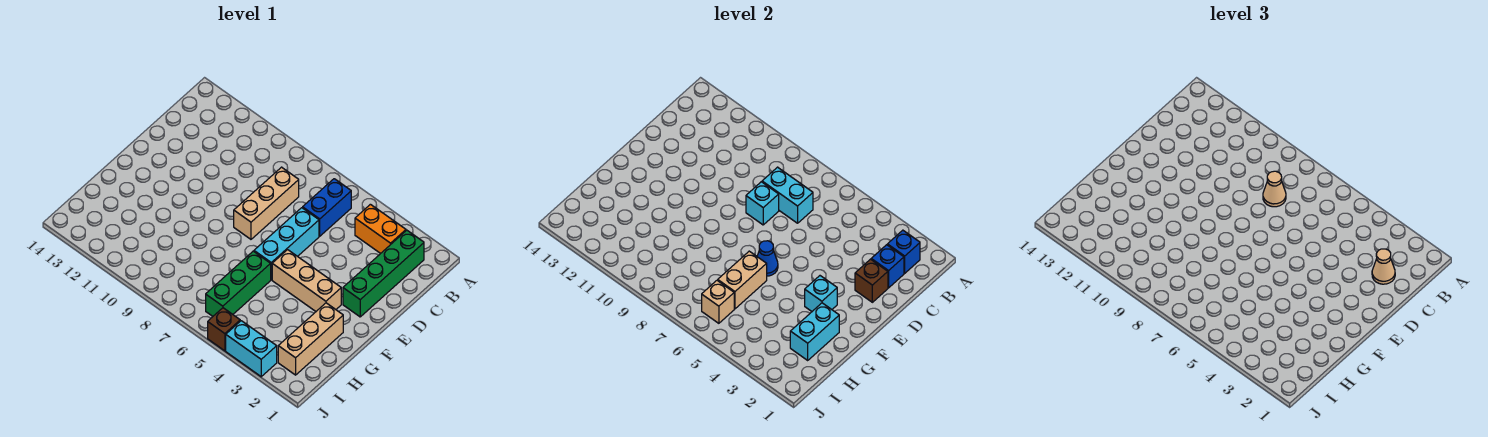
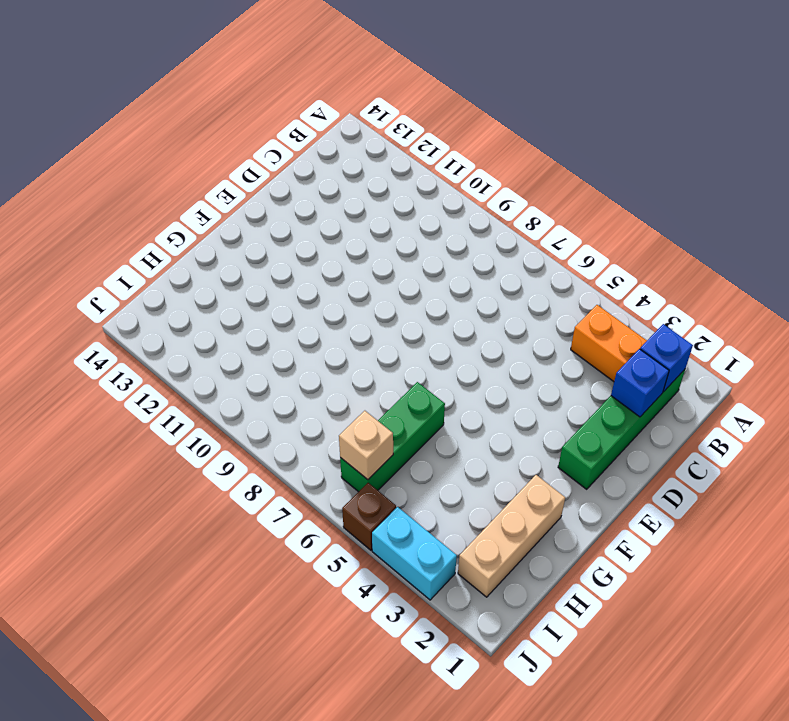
none -> blue brick B6:C6 level 1
none -> tan brick C8:E8 level 1
none -> cyan brick D6:F6 level 1

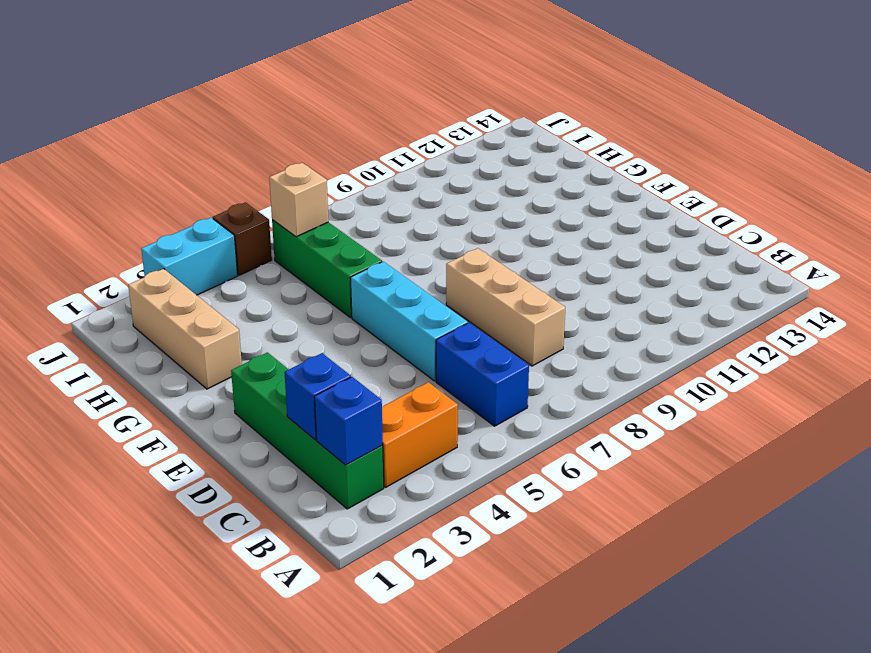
none -> tan brick F3:F5 level 1
none -> cyan brick C7:C8 level 2
none -> brown brick D2 level 2

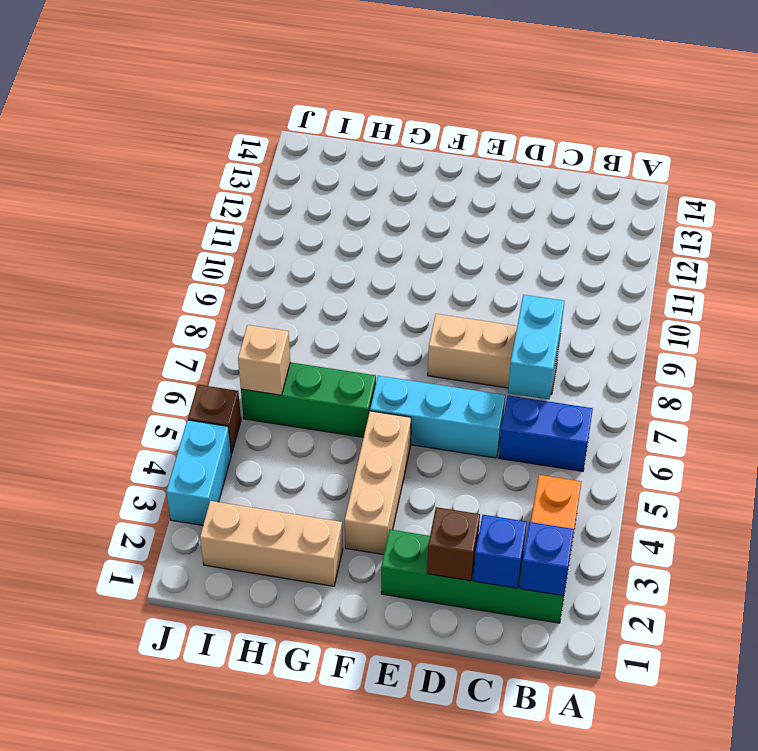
none -> cyan brick D8 level 2
none -> cyan brick F3 level 2
none -> blue cone F6 level 2

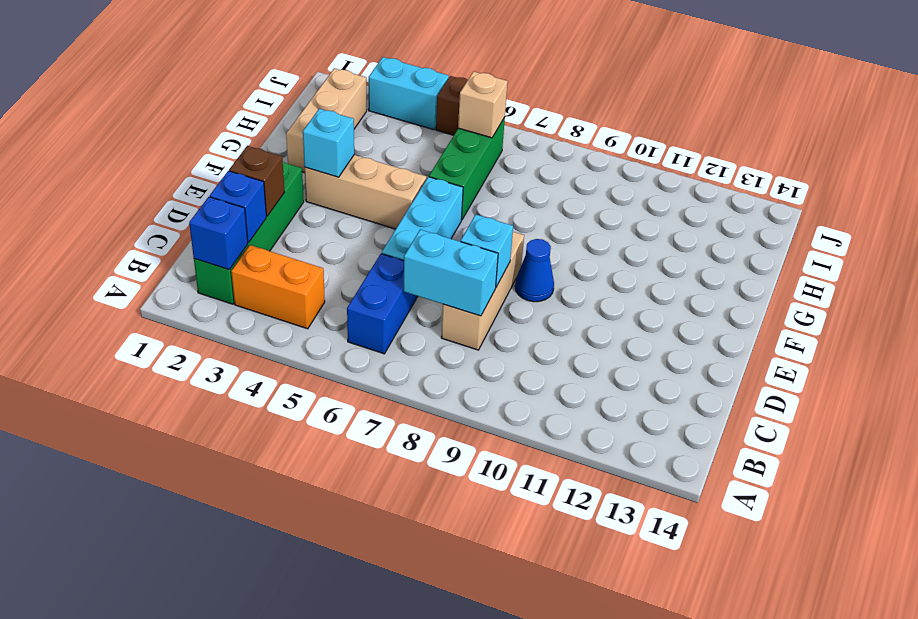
blue cone E9 level 1 -> blue cone F6 level 2
none -> cyan brick G2:H2 level 2
none -> tan brick G6:H6 level 2
none -> tan cone C2 level 3

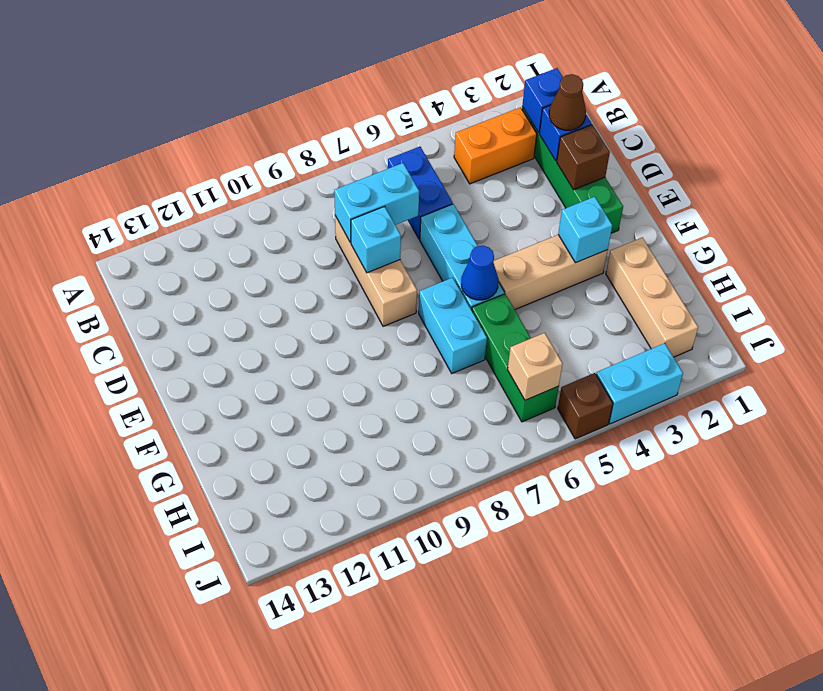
brown cone C2 level 3 -> tan cone C2 level 3
cyan brick F7:G7 level 1 -> cyan brick G2:H2 level 2
none -> tan brick G6:H6 level 2
none -> tan cone C8 level 3

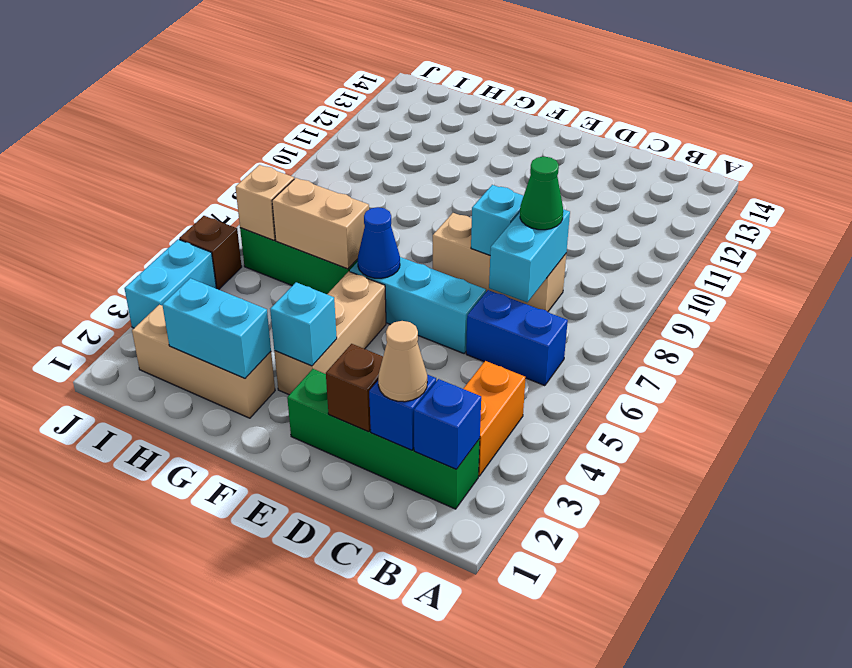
green cone C8 level 3 -> tan cone C8 level 3

